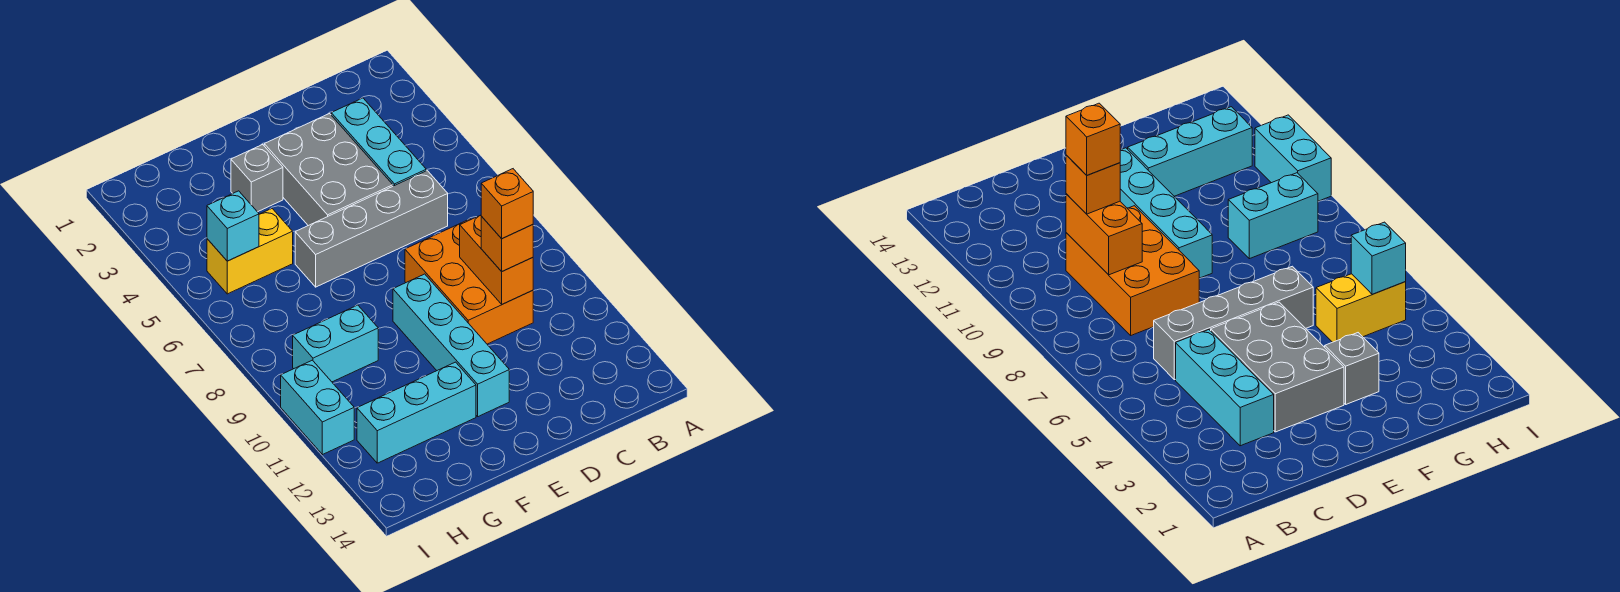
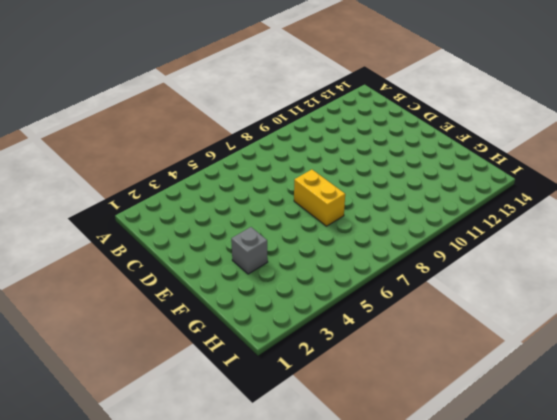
yellow brick E7:F7 level 1 -> yellow brick G5:H5 level 1
none -> cyan brick C3:C5 level 1
none -> grey brick C6:F6 level 1
none -> orange brick C8:D10 level 1

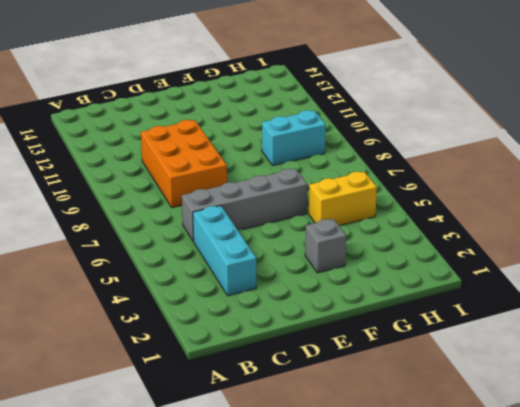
none -> grey brick D3:E5 level 1
none -> cyan brick E9:E12 level 1
none -> cyan brick F12:H12 level 1

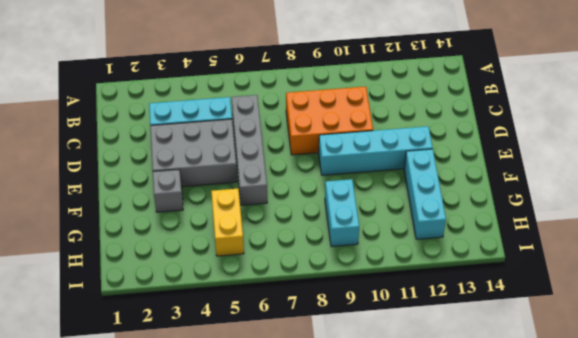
none -> cyan brick I10:I11 level 1
none -> orange brick C9:C10 level 2
none -> cyan brick H5 level 2

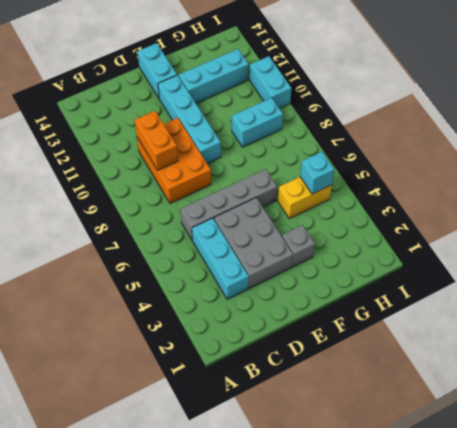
cyan brick E13:E14 level 1 -> none
none -> orange brick C10 level 3
none -> orange brick C10 level 4

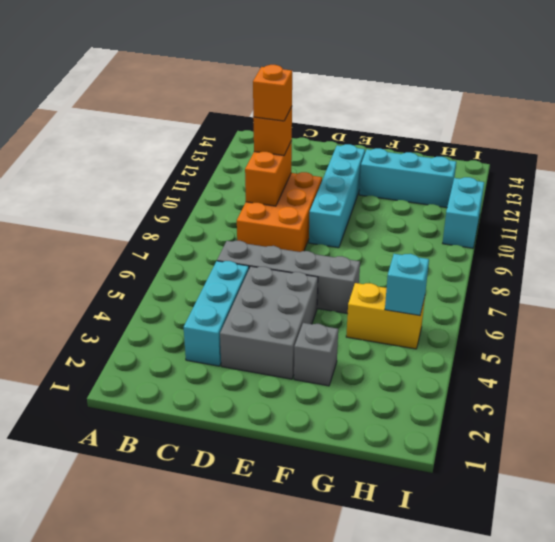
none -> cyan brick G9:H9 level 1

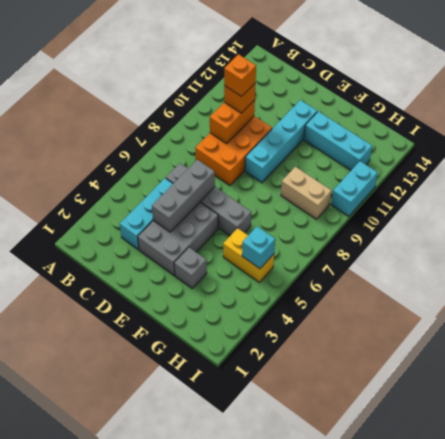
grey brick D4:D6 level 2 -> none
tan brick G9:H9 level 1 -> cyan brick G9:H9 level 1

